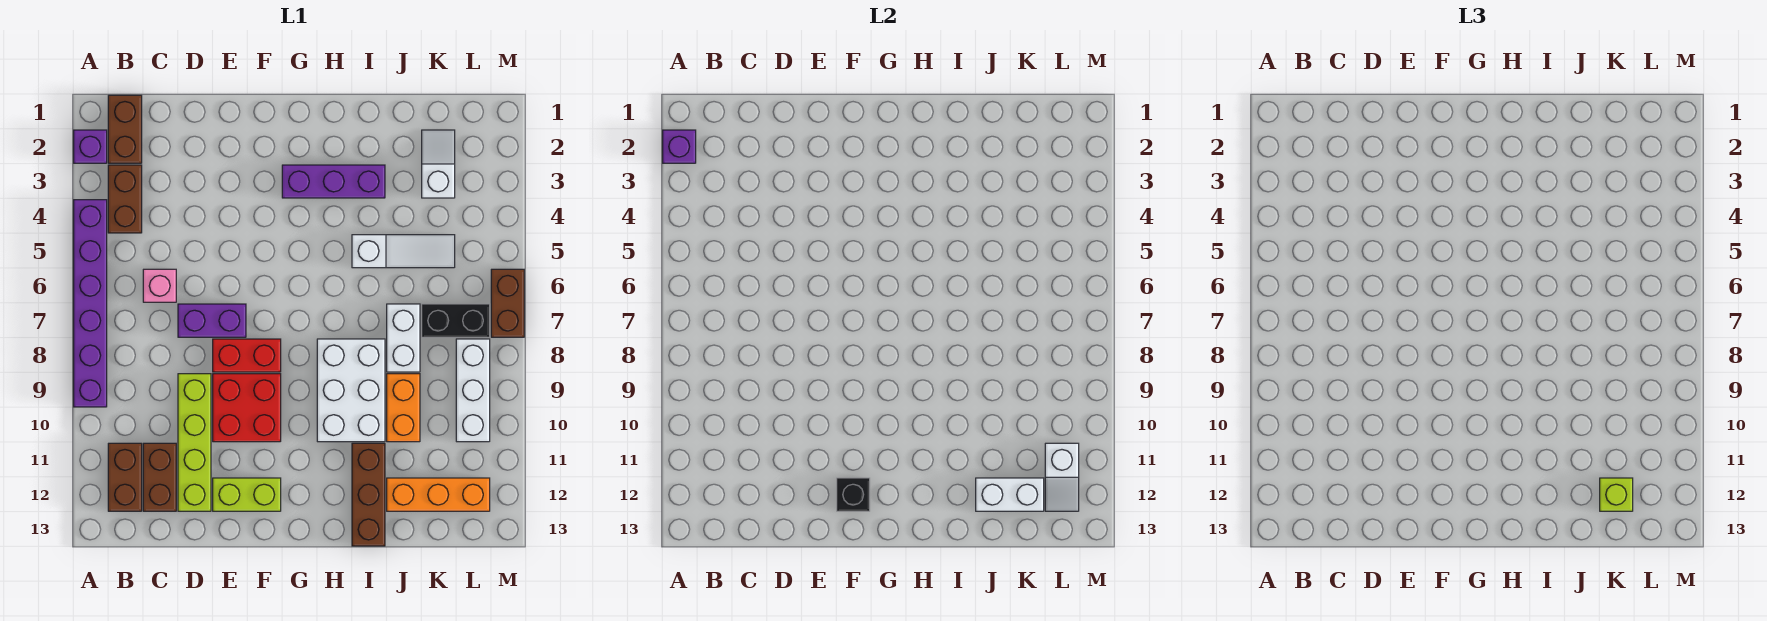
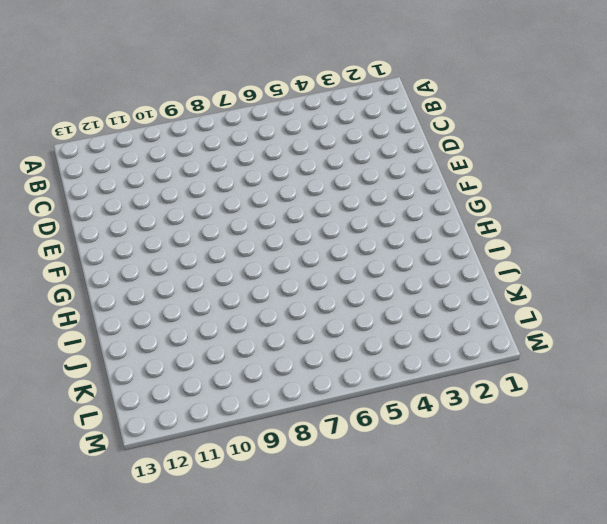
none -> purple brick A2 level 1
none -> purple brick A4:A9 level 1
none -> brown brick B1:B2 level 1

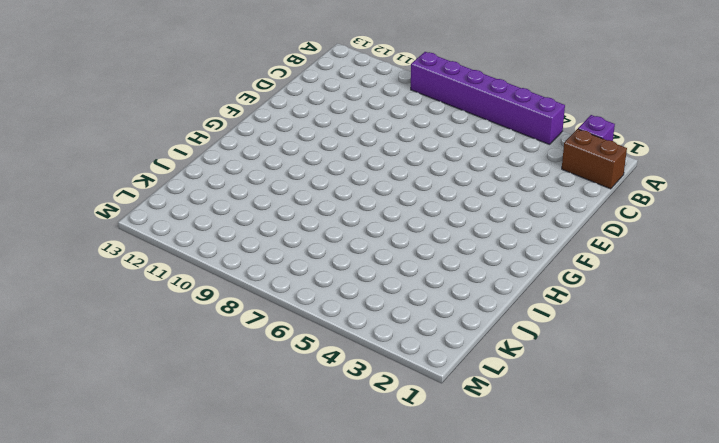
none -> brown brick B3:B4 level 1
none -> brown brick B11:B12 level 1
none -> pink brick C6 level 1

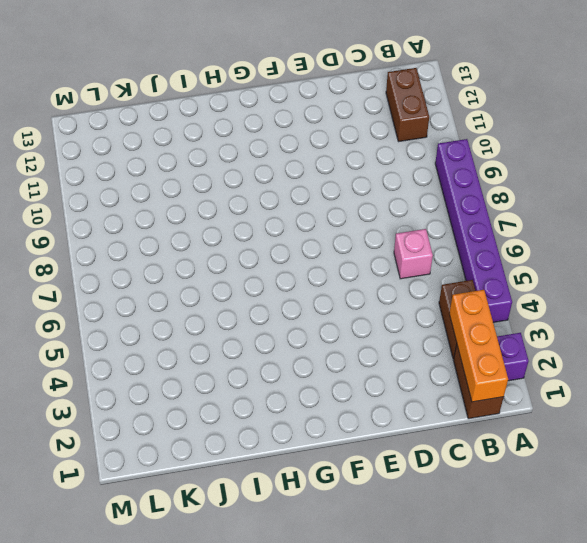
orange brick B1:B3 level 2 -> orange brick J12:L12 level 1
none -> brown brick C11:C12 level 1
none -> purple brick D7:E7 level 1
none -> lime brick D9:D12 level 1

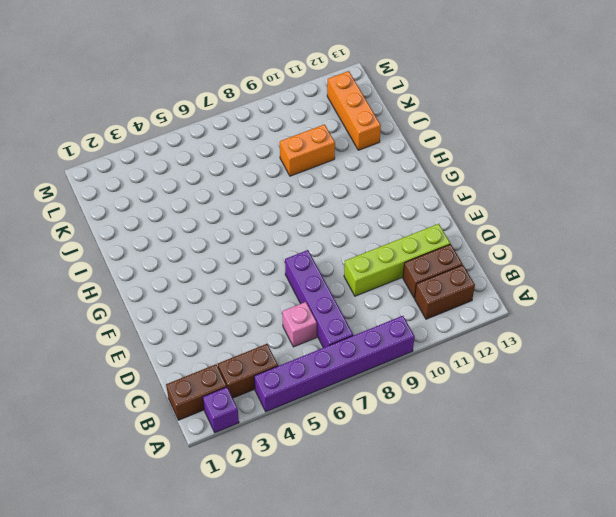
purple brick B7:E7 level 1 -> purple brick D7:E7 level 1
none -> red brick E8:F8 level 1
none -> red brick E9:F10 level 1
none -> lime brick E12:F12 level 1

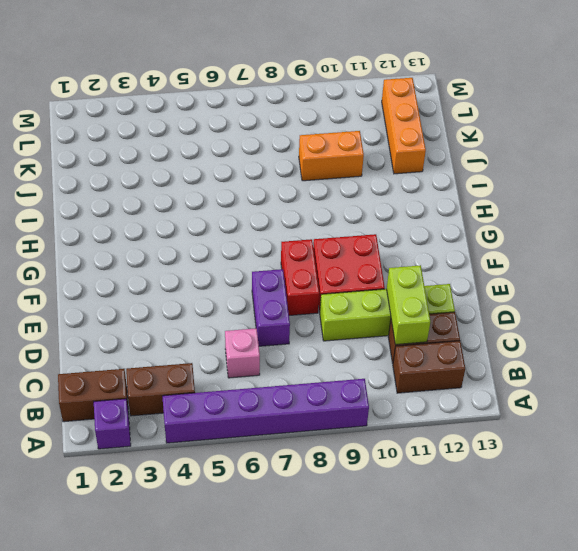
lime brick C11:D11 level 2 -> lime brick E12:F12 level 1
none -> purple brick G3:I3 level 1
none -> white brick H8:I10 level 1
none -> white slope I5:K5 level 1 top I

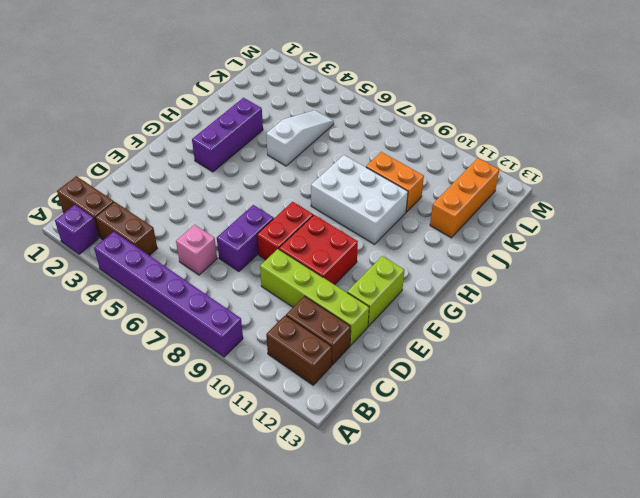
none -> brown brick I11:I13 level 1
none -> white brick J7:J8 level 1
none -> white slope K2:K3 level 1 top 3

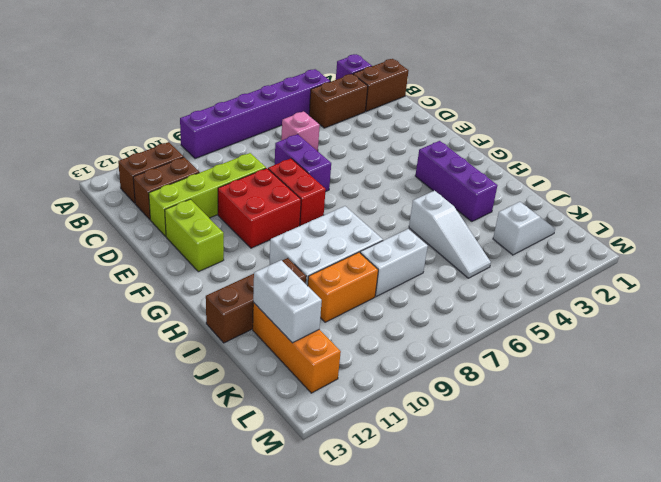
none -> black brick K7:L7 level 1
none -> white brick L8:L10 level 1
none -> brown brick M6:M7 level 1

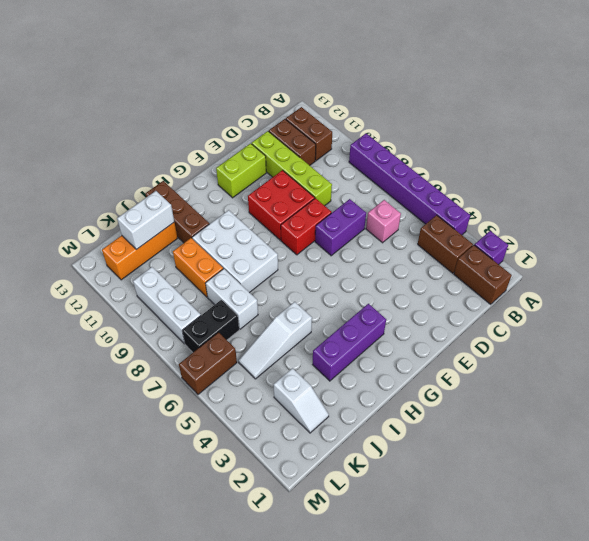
brown brick L6:M6 level 1 -> brown brick M6:M7 level 1
none -> purple brick A2 level 2
none -> black brick F12 level 2
none -> white slope L11:L12 level 2 top 11

